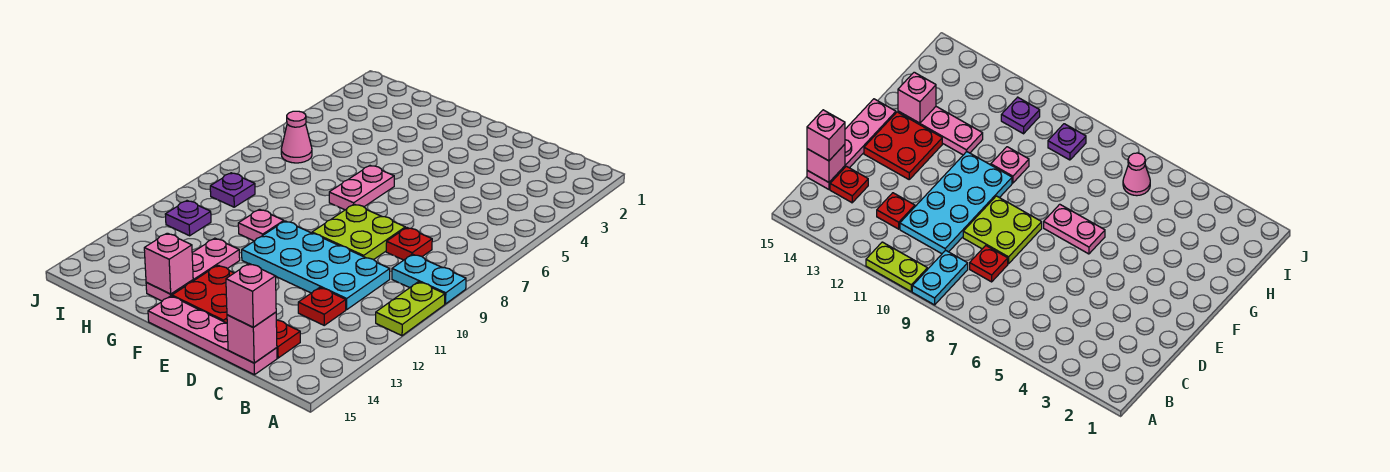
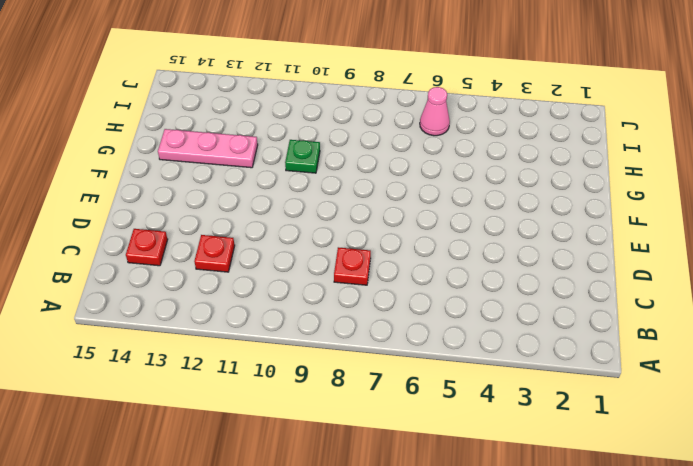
green plate G10 level 1 -> pink plate G10 level 1
none -> cyan plate A9:B9 level 1
none -> lime plate A10:A11 level 1
none -> cyan plate C10:F11 level 1

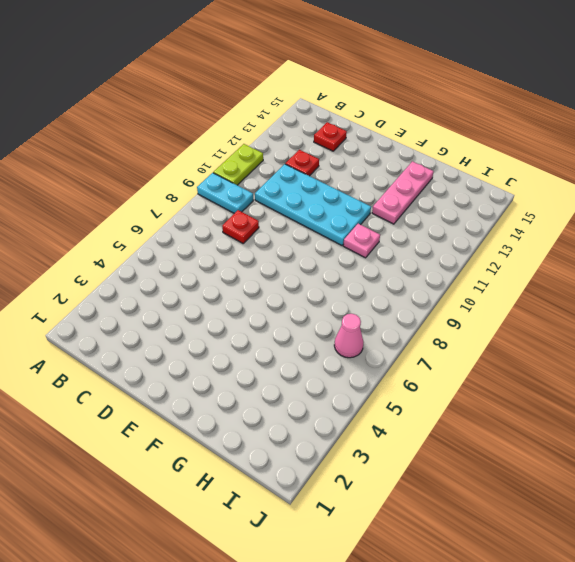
none -> pink plate C15:F15 level 1
none -> lime plate D8:E9 level 1
none -> red plate E13:F14 level 1

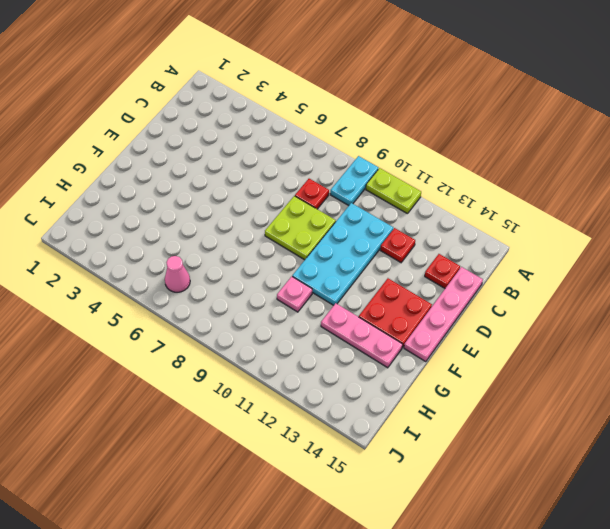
none -> pink plate F6:F7 level 1
none -> purple plate I9 level 1
none -> purple plate I11 level 1

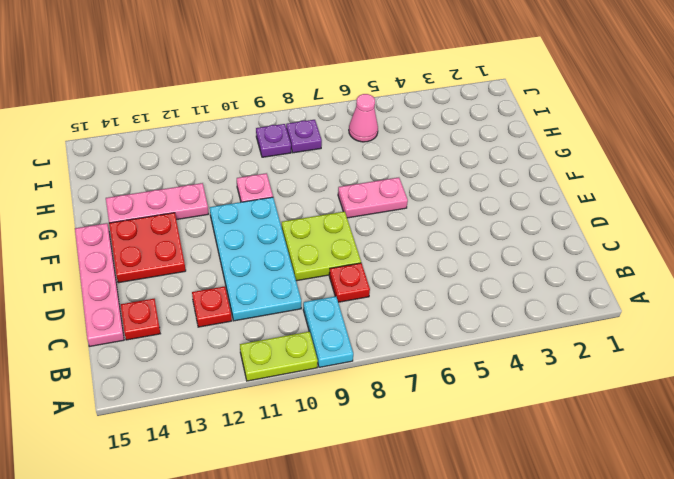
purple plate I8 level 1 -> purple plate I11 level 1
none -> pink brick C15 level 2
none -> pink brick G14 level 2
none -> pink brick C15 level 3

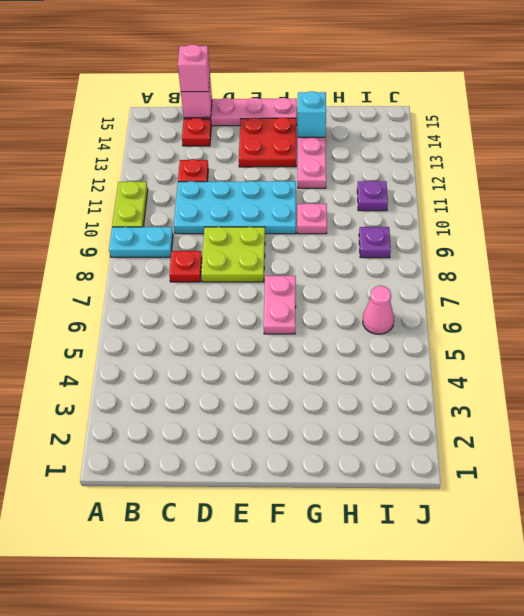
cyan brick G14 level 2 -> pink brick G14 level 2

